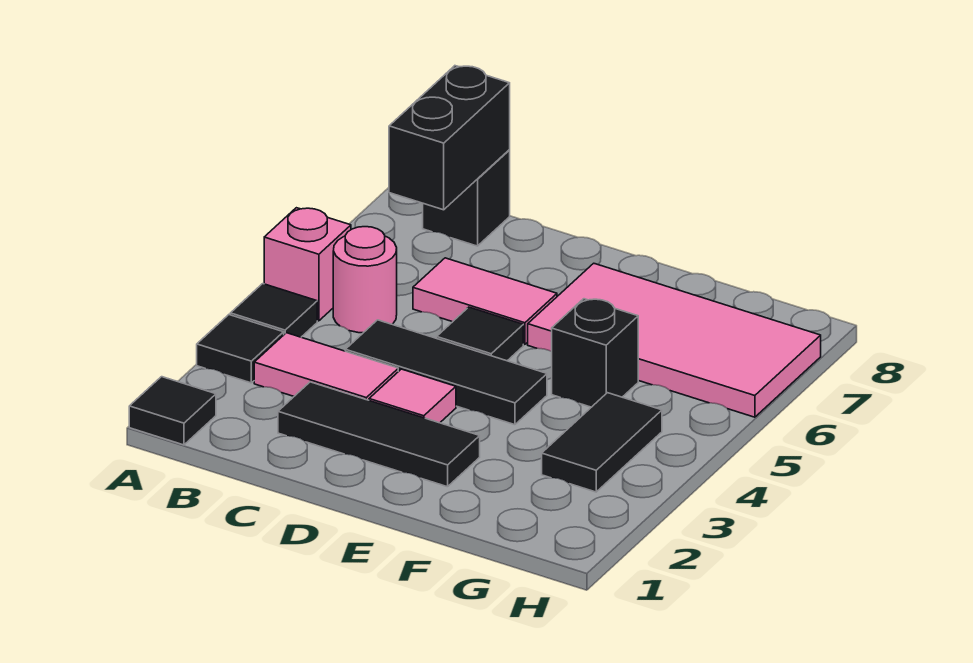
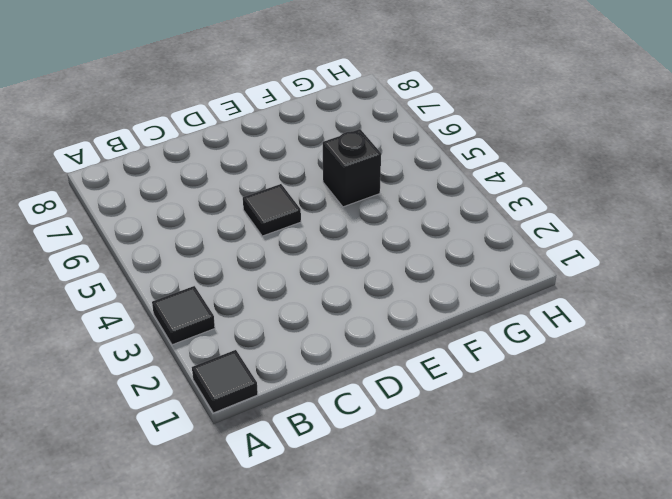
none -> black tile A4 level 1
none -> pink brick A5 level 1
none -> pink tile B3:C3 level 1

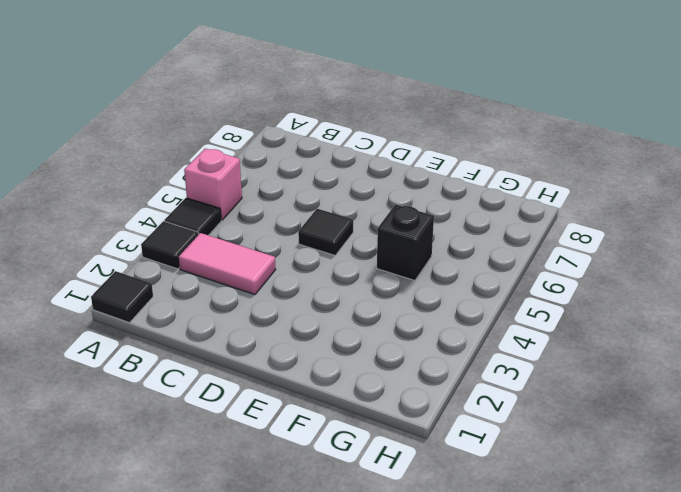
none -> pink round brick B5 level 1
none -> black brick B8 level 1
none -> black tile C2:E2 level 1

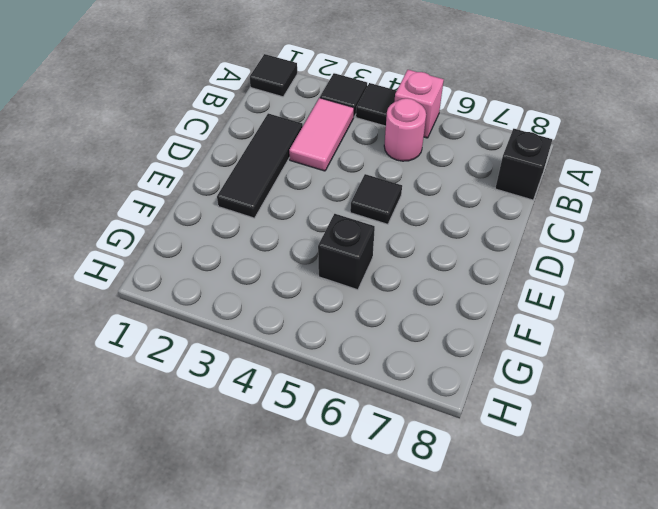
none -> black tile C4:E4 level 1
none -> pink tile C6:D6 level 1
none -> pink tile D3 level 1

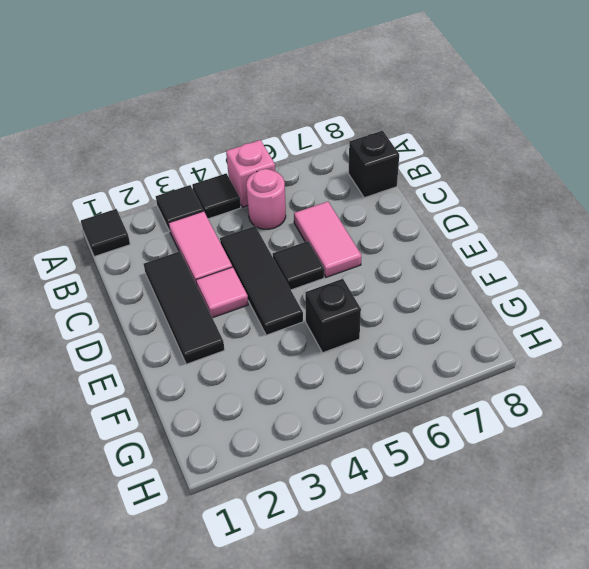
none -> pink tile E6:H7 level 1
none -> black tile G3:G4 level 1
none -> black brick B7:B8 level 2

